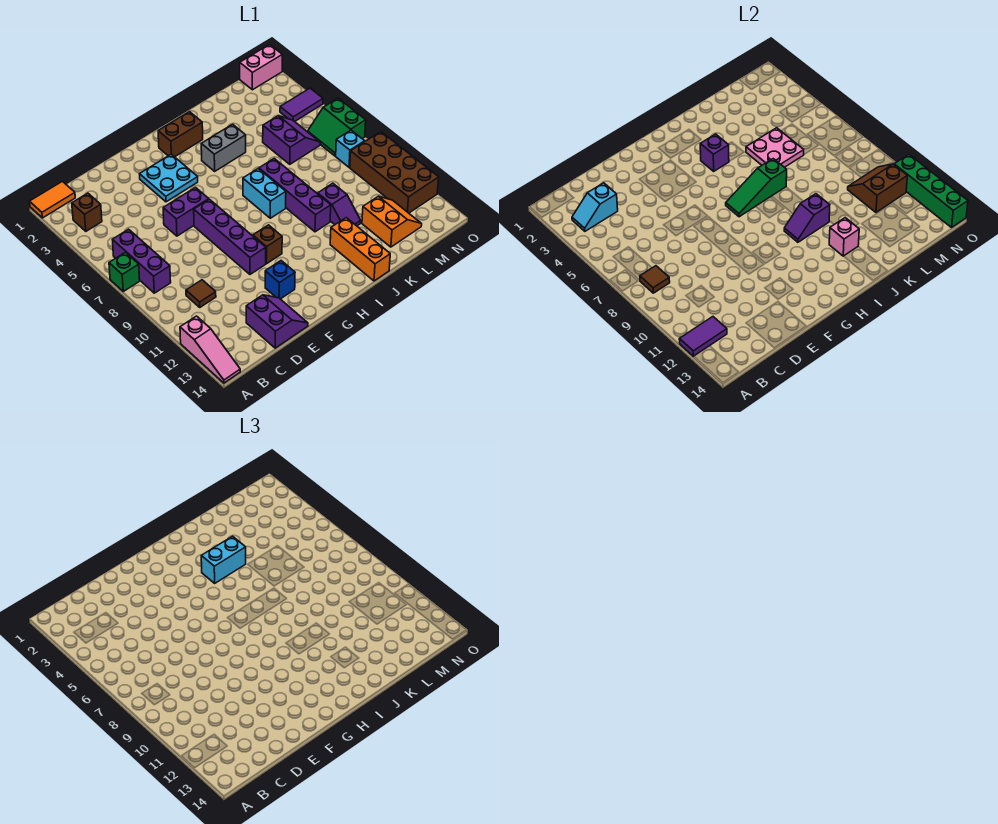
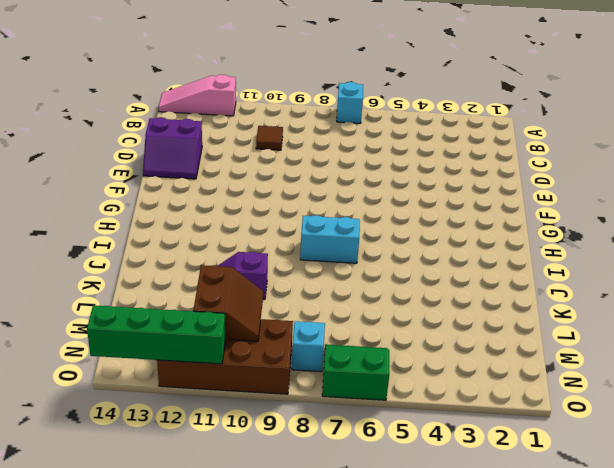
cyan brick A7 level 1 -> green brick A7 level 1
none -> orange tile A1:B1 level 1
none -> brown brick B3 level 1
none -> purple brick B6:B8 level 1
none -> purple brick E6:F6 level 1

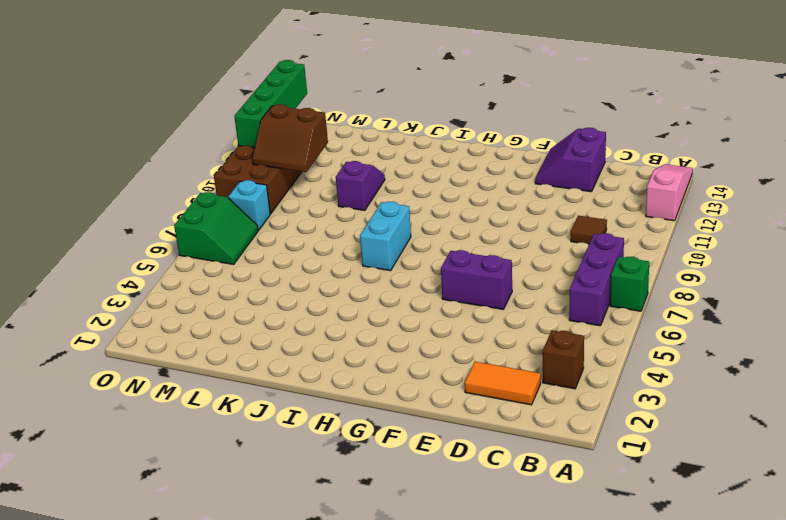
orange tile C2:D2 level 1 -> orange tile A1:B1 level 1
none -> cyan plate F3:G4 level 1
none -> purple brick F7:F10 level 1
none -> blue brick F12 level 1
none -> brown brick G10 level 1

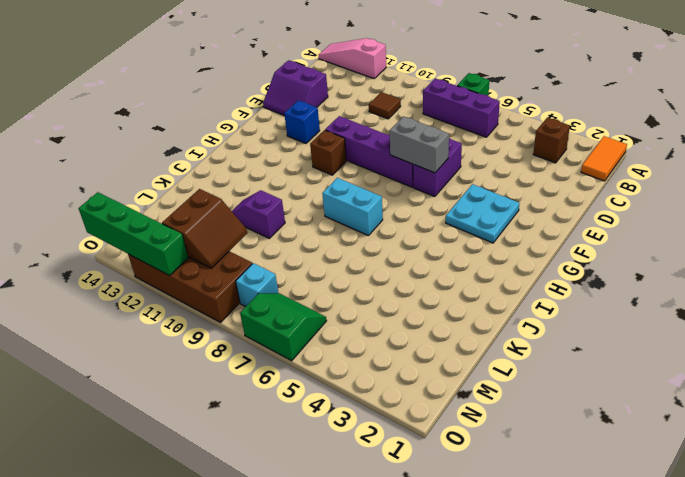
grey brick F6:F7 level 2 -> grey brick I4:J4 level 1
none -> brown brick H2:I2 level 1
none -> purple brick J7:J10 level 1
none -> orange brick J12:J14 level 1
none -> purple slope L5:M6 level 1 top L

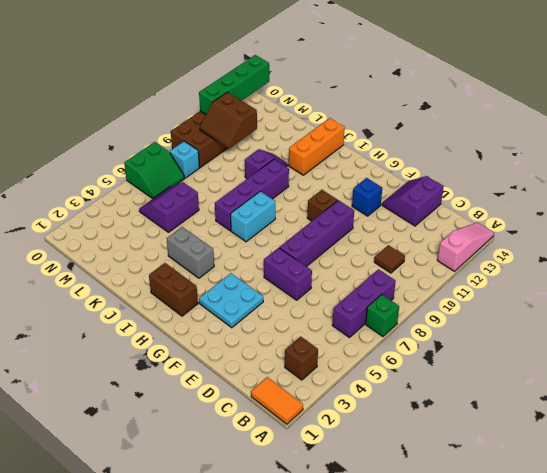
none -> orange slope L12:M13 level 1 top L
none -> pink brick N1:O1 level 1
none -> purple tile N4:O4 level 1
none -> purple tile A12:B12 level 2

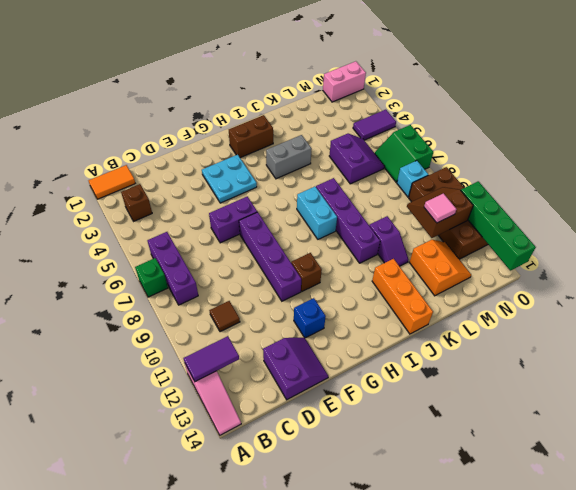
pink tile M11 level 3 -> none
none -> cyan slope B3:C3 level 2 top C
none -> brown tile B8 level 2
none -> green slope H7:J7 level 2 top J
none -> purple brick I4 level 2

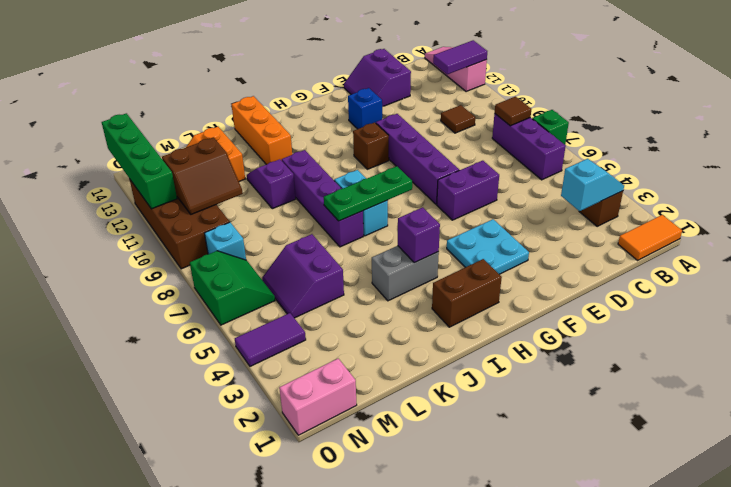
green plate H7:J7 level 2 -> green slope H7:J7 level 2 top J
none -> purple slope I10:J10 level 2 top J
none -> pink brick J12 level 2
none -> pink plate K5:L6 level 2
none -> cyan brick I4:J4 level 3

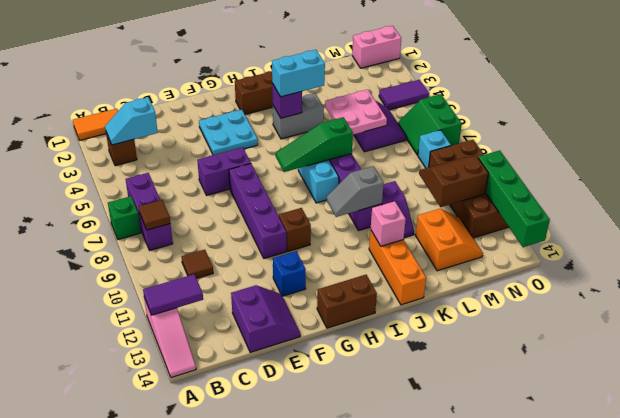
brown brick G14:H14 level 1 -> none
grey slope I10:J10 level 2 top J -> purple slope I10:J10 level 2 top J

